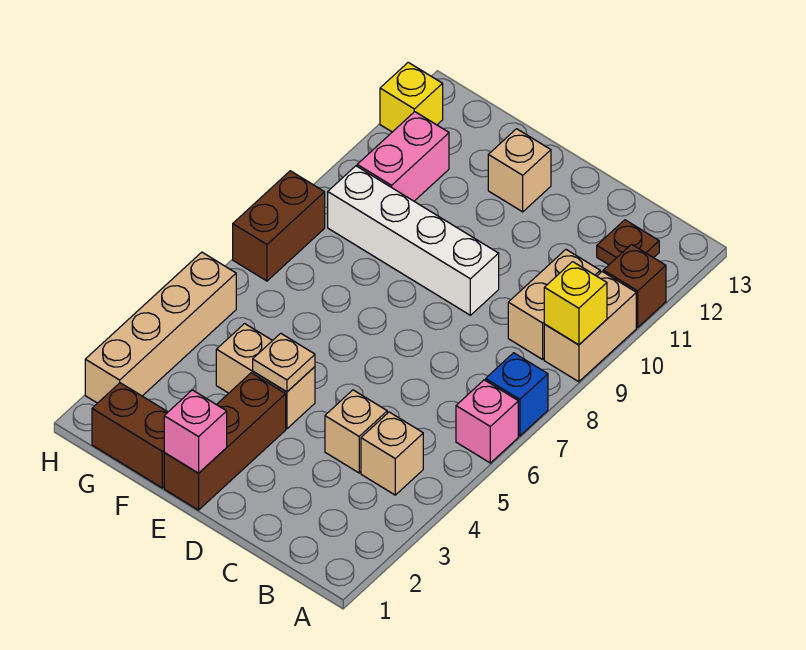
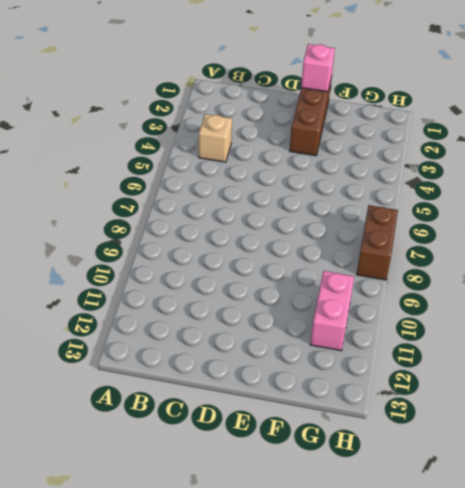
none -> pink brick A6 level 1
none -> blue brick A7 level 1
none -> tan brick A9:A10 level 1

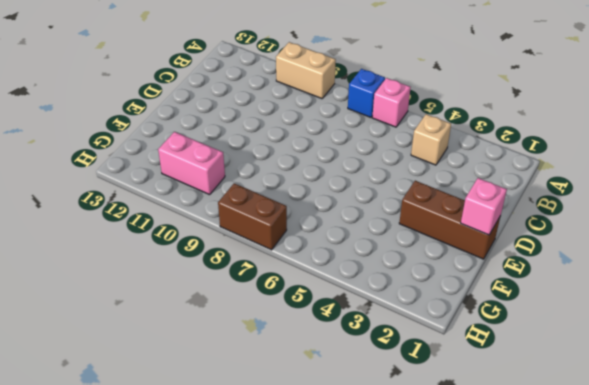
none -> brown brick A11 level 1
none -> tan brick B9:B10 level 1
none -> brown plate B12 level 1

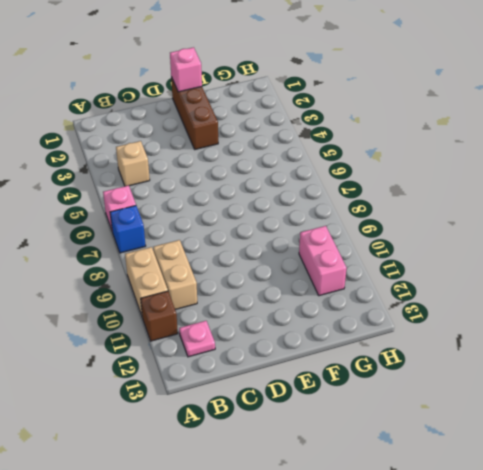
pink plate B12 level 1 -> brown plate B12 level 1
none -> tan brick C4 level 1
none -> white brick D9:G9 level 1
none -> tan brick E4:F4 level 1

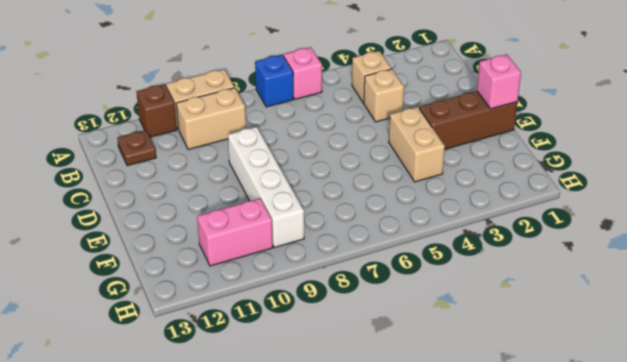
none -> tan brick E12 level 1
none -> brown brick F1:G1 level 1
none -> tan brick H2:H5 level 1

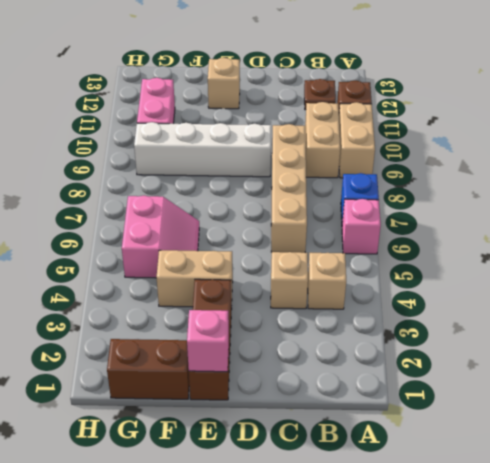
tan brick C6:C9 level 1 -> tan brick H2:H5 level 1
pink slope F5:G6 level 1 top G -> none
none -> brown brick H7:H8 level 1
none -> yellow brick H12 level 1
none -> yellow brick A9 level 2

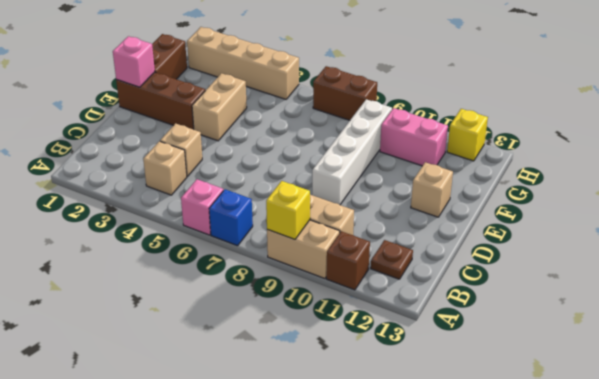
none -> tan plate E4 level 2

